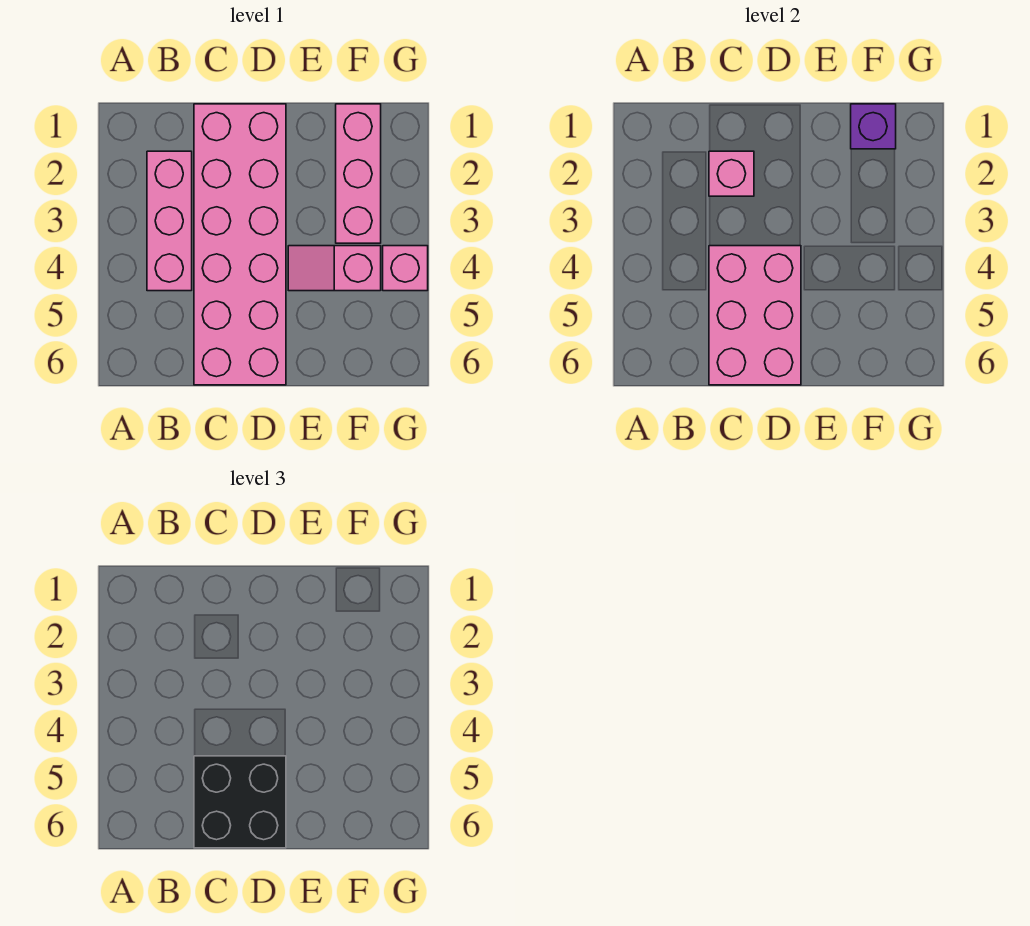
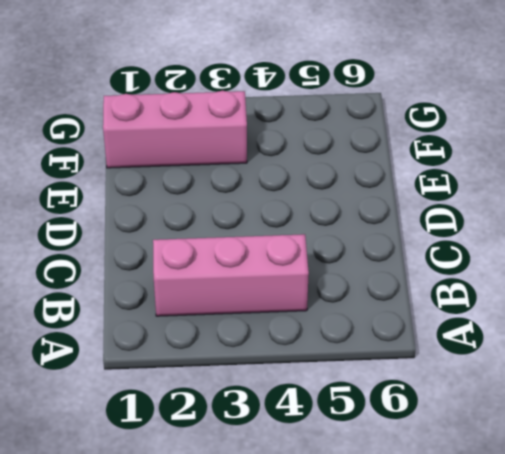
none -> pink brick C1:D6 level 1
none -> pink slope E4:F4 level 1 top F

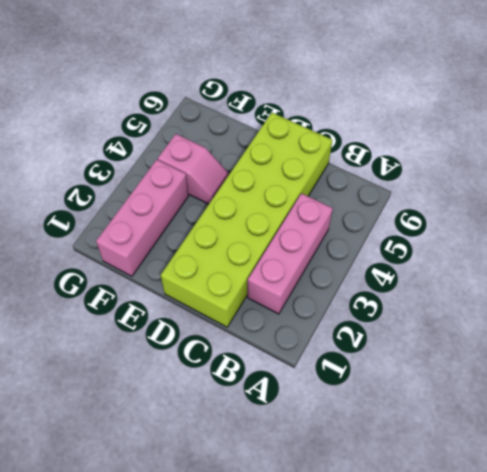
lime brick C1:D6 level 1 -> pink brick C1:D6 level 1
none -> pink brick G4 level 1
none -> pink brick C2 level 2

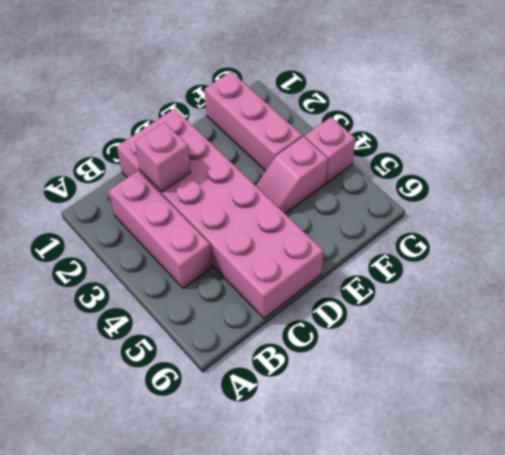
none -> pink brick C4:D6 level 2
none -> purple brick F1 level 2

